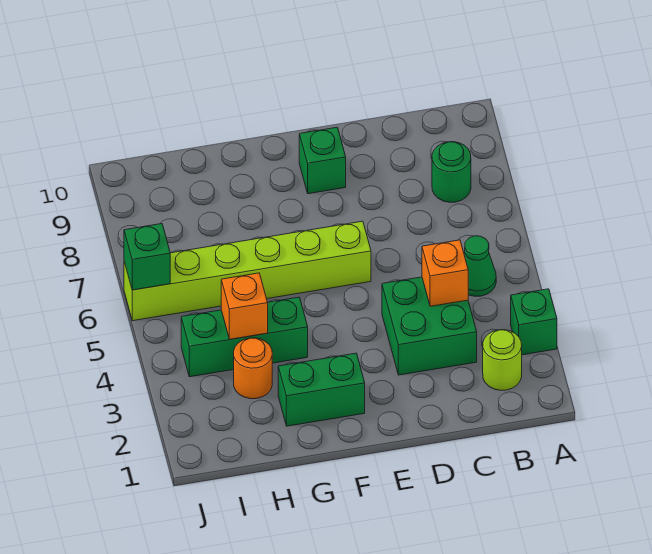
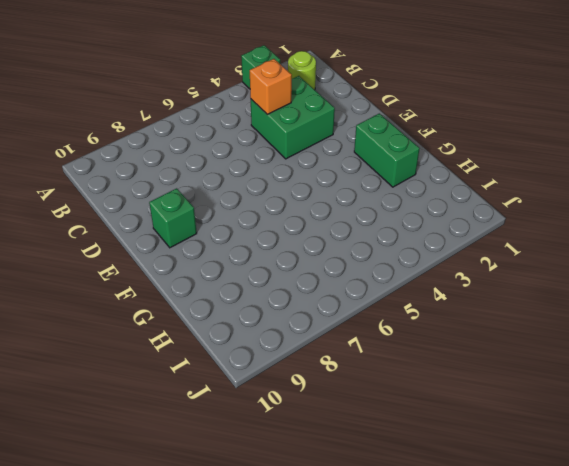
none -> green cone B5 level 1
none -> green round brick B8 level 1
none -> lime brick E6:J6 level 1

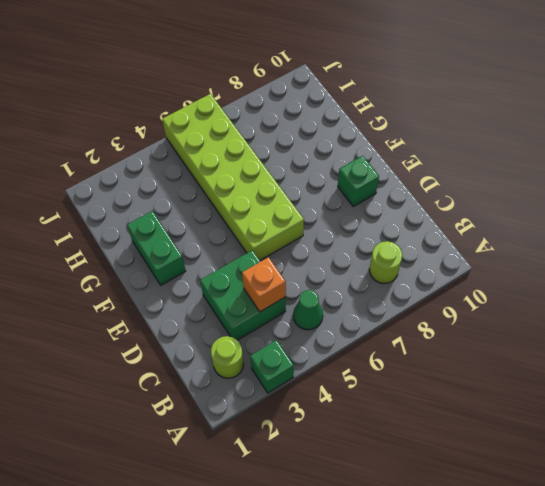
lime round brick B8 level 1 -> green round brick B8 level 1
lime brick E5:J6 level 1 -> lime brick E6:J6 level 1
none -> green brick G4:I4 level 1
none -> orange round brick H3 level 1
none -> orange brick H4 level 2

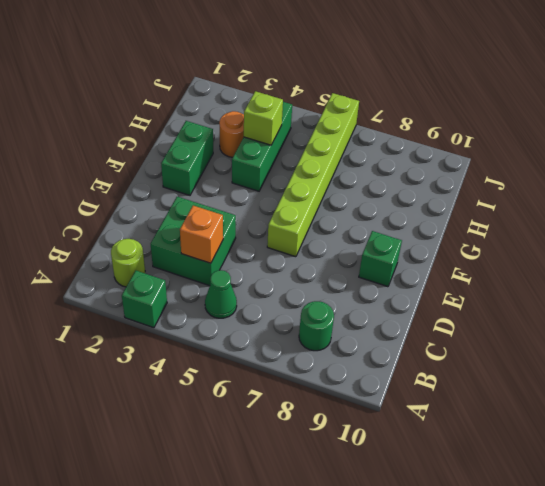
lime brick H4 level 2 -> orange brick H4 level 2
none -> green brick J6 level 2

